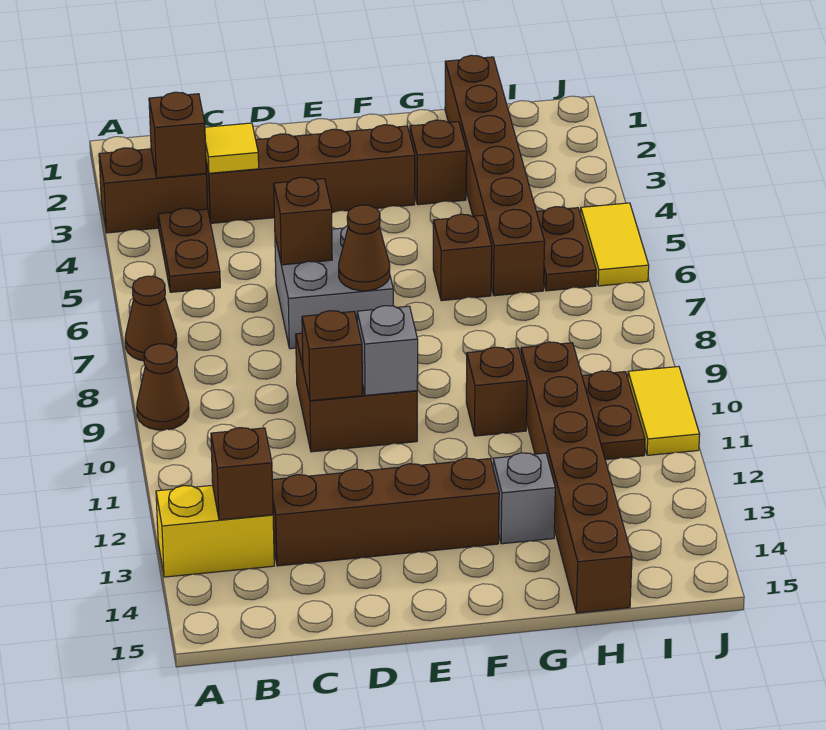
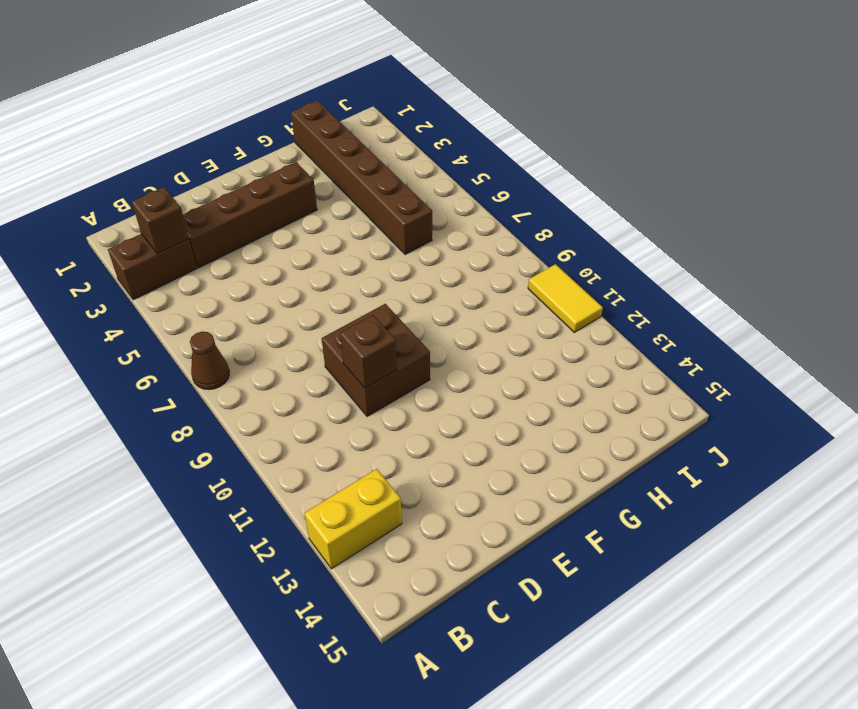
none -> brown cone A9 level 1
none -> brown plate B4:B5 level 1
none -> brown brick C13:F13 level 1

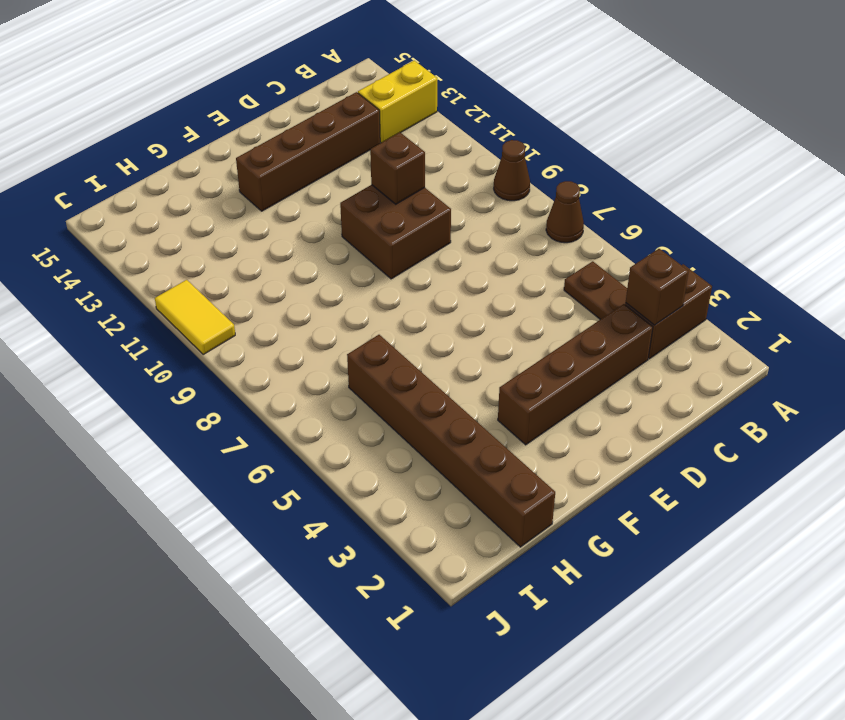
none -> grey brick D6:E7 level 1
none -> brown brick G3 level 1
none -> brown brick G6 level 1

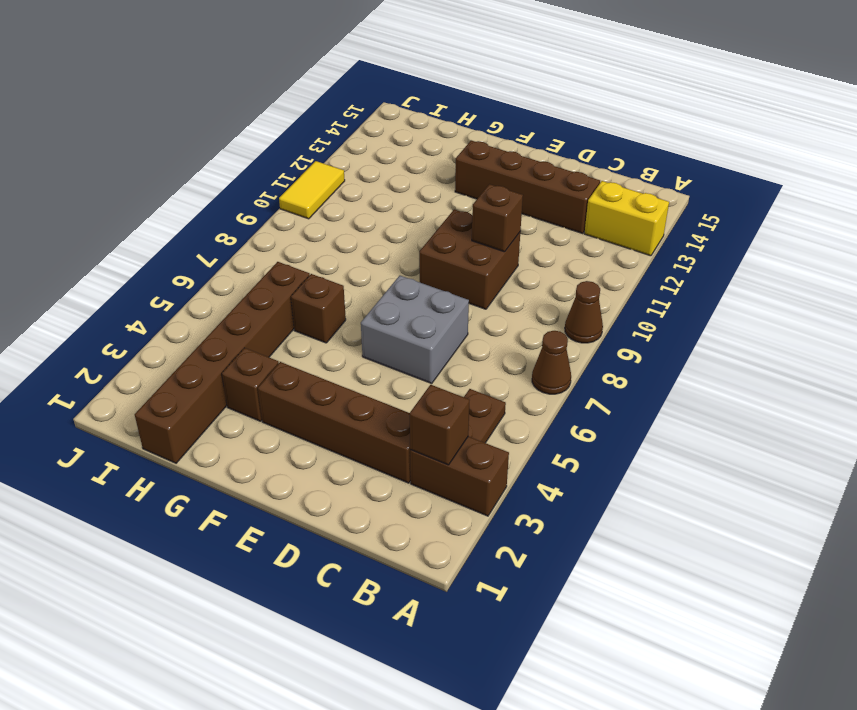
none -> brown brick G10 level 1
none -> grey brick G13 level 1
none -> brown brick H10:H15 level 1

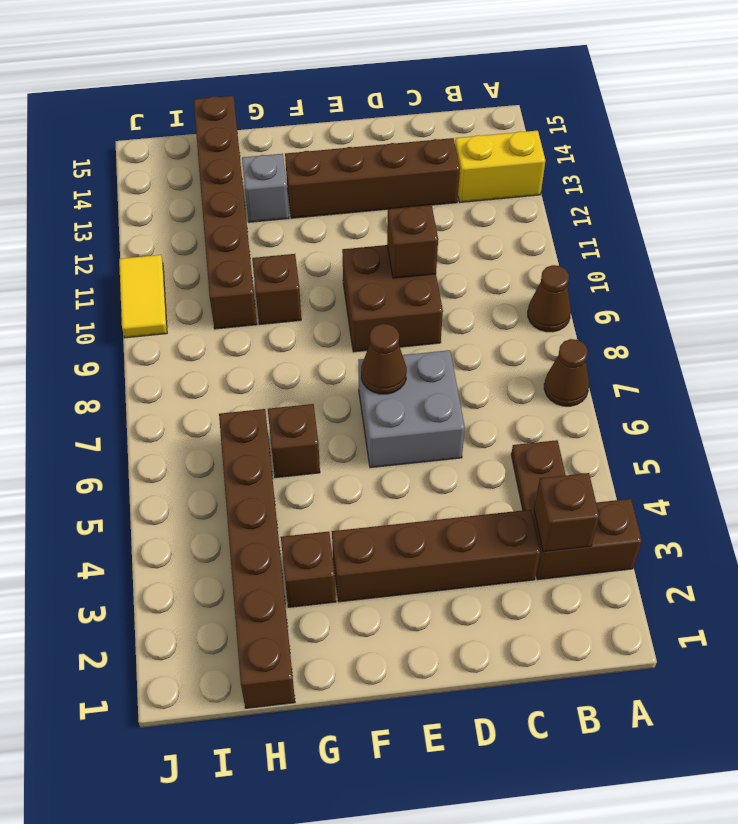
none -> brown plate I5:I6 level 1
none -> brown plate I10:I11 level 1
none -> yellow tile J5:J6 level 1

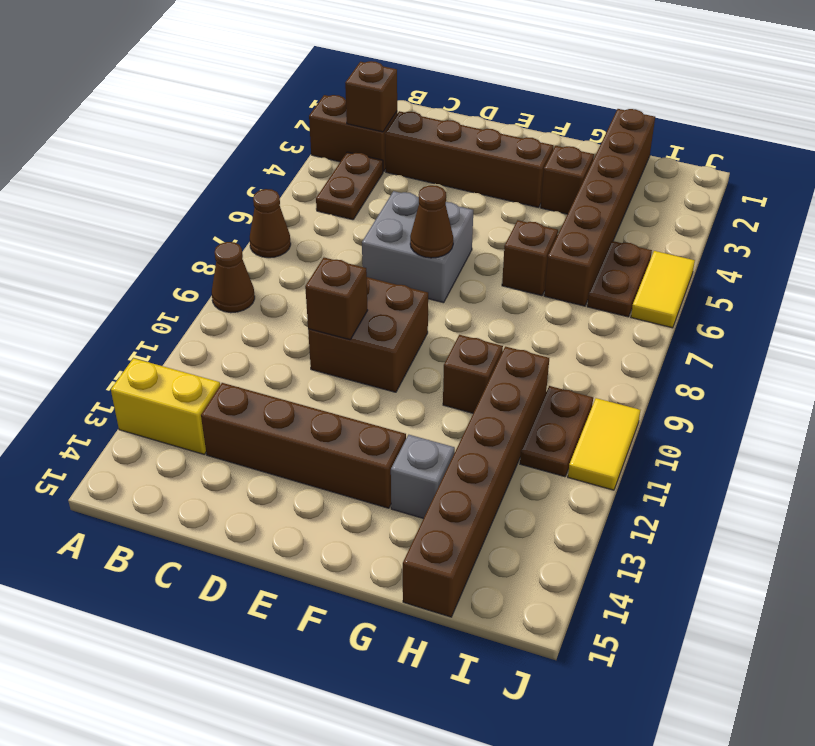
none -> brown brick B13 level 2
none -> yellow tile C3 level 2
none -> brown brick D6 level 2

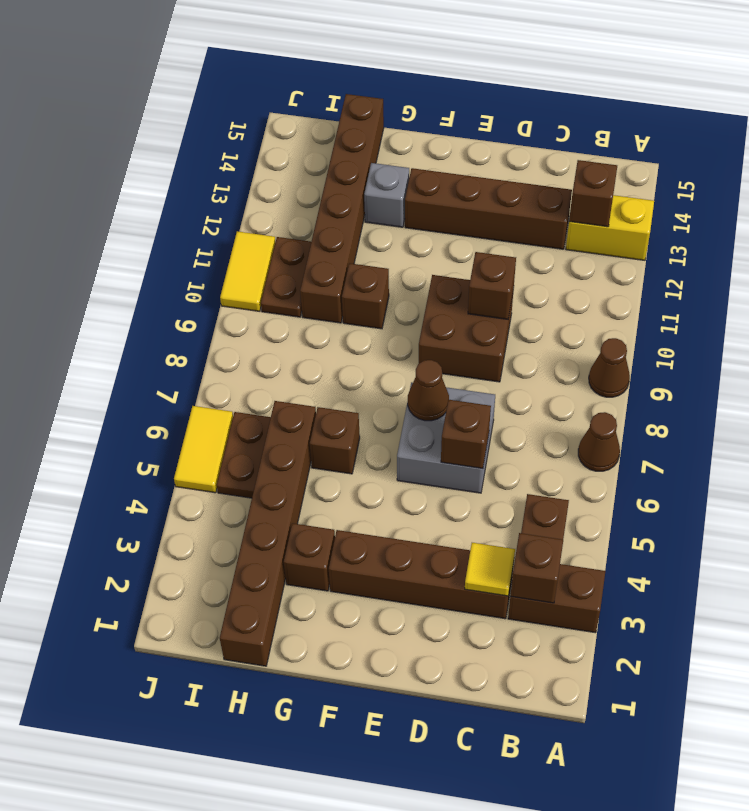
none -> grey brick E10 level 2

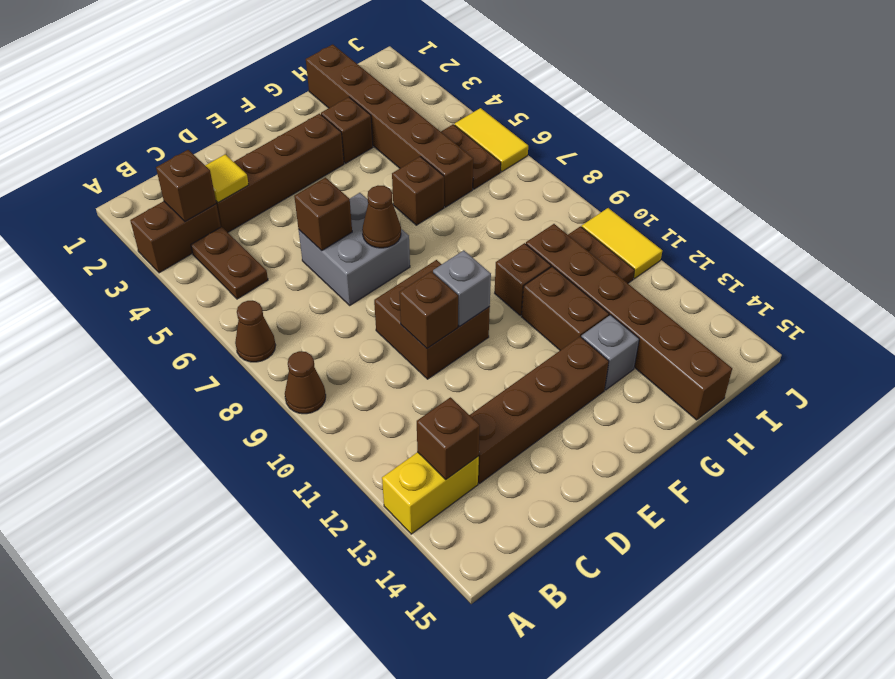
brown brick G11:G12 level 1 -> none

